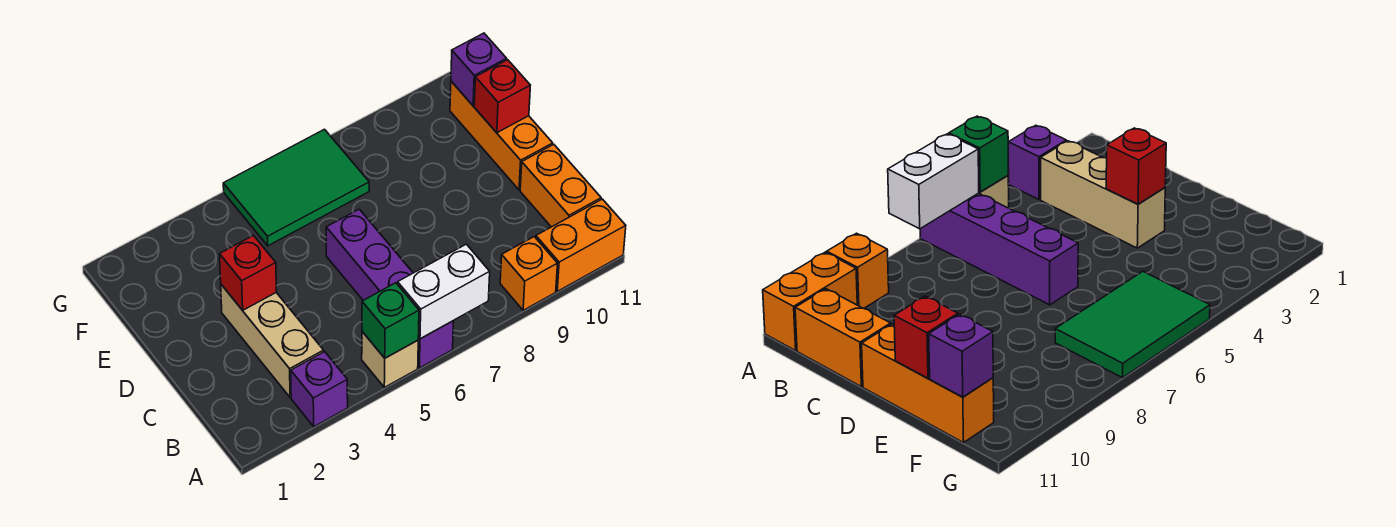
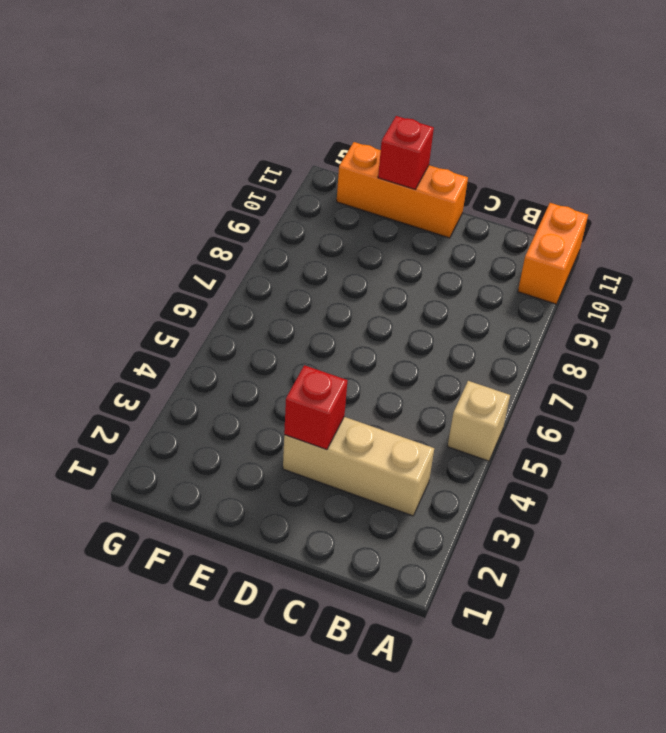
none -> purple brick A3 level 1
none -> purple brick A6:D6 level 1
none -> orange brick A9 level 1

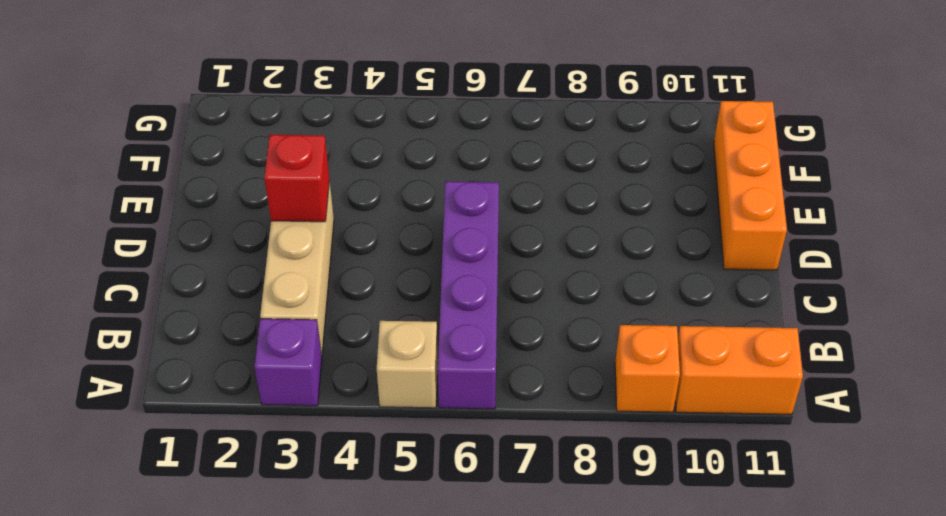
none -> orange brick B11:C11 level 1
none -> green tile F5:G7 level 1
none -> green brick A5 level 2

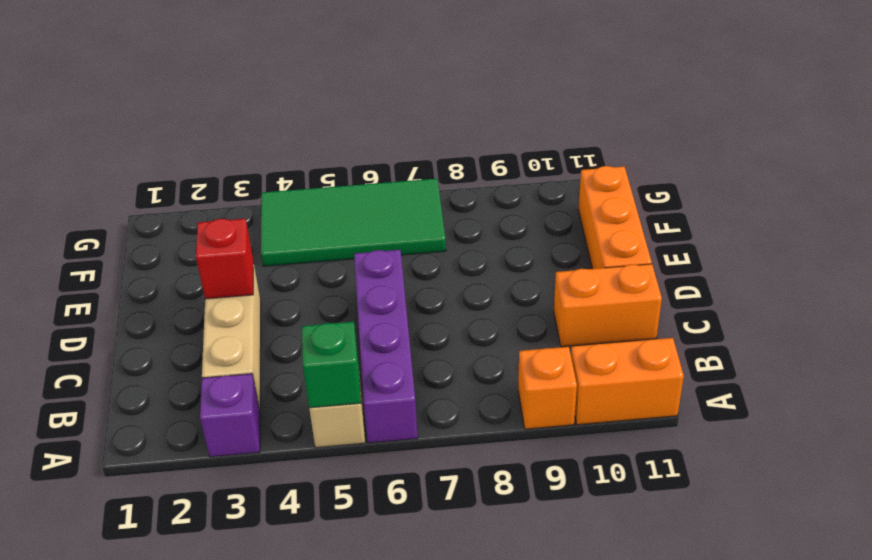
orange brick C10:C11 level 1 -> orange brick B11:C11 level 1
green tile F4:G7 level 1 -> green tile F5:G7 level 1
none -> white brick A6:A7 level 2
none -> red brick E11 level 2
none -> purple brick F11 level 2

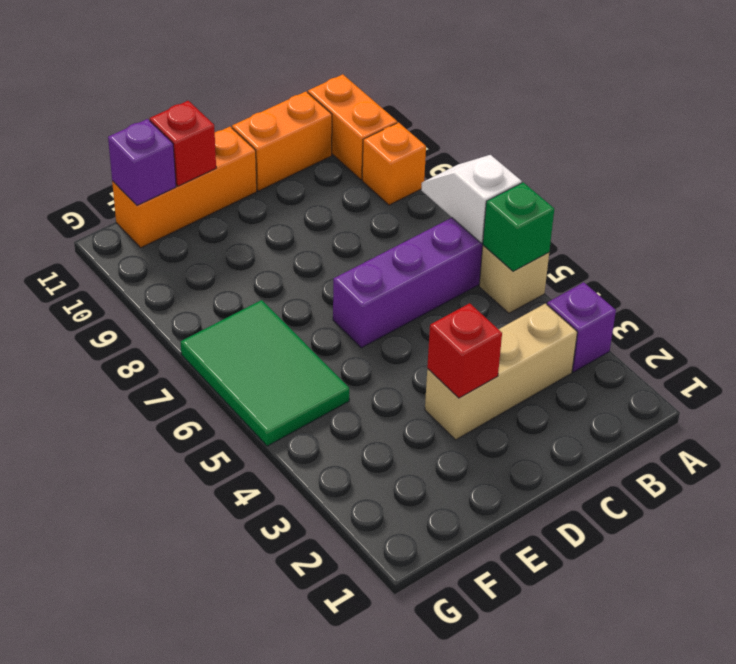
white slope A6:A7 level 2 top 6 -> white brick A6:A7 level 2

